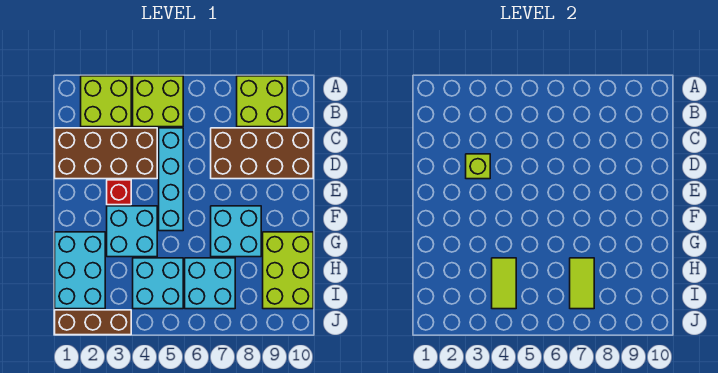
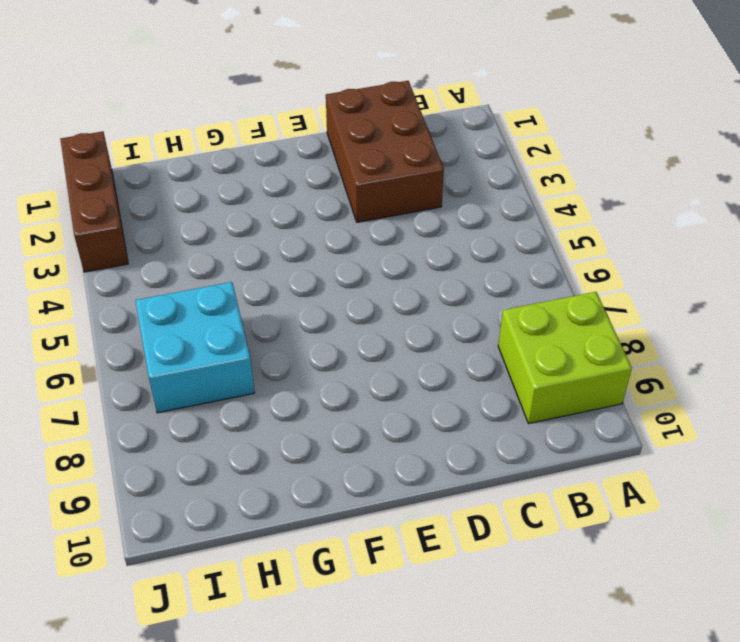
brown brick C1:D3 level 1 -> brown brick C1:D4 level 1
none -> lime brick A2:B3 level 1
none -> lime brick A4:B5 level 1
none -> cyan brick C5:F5 level 1

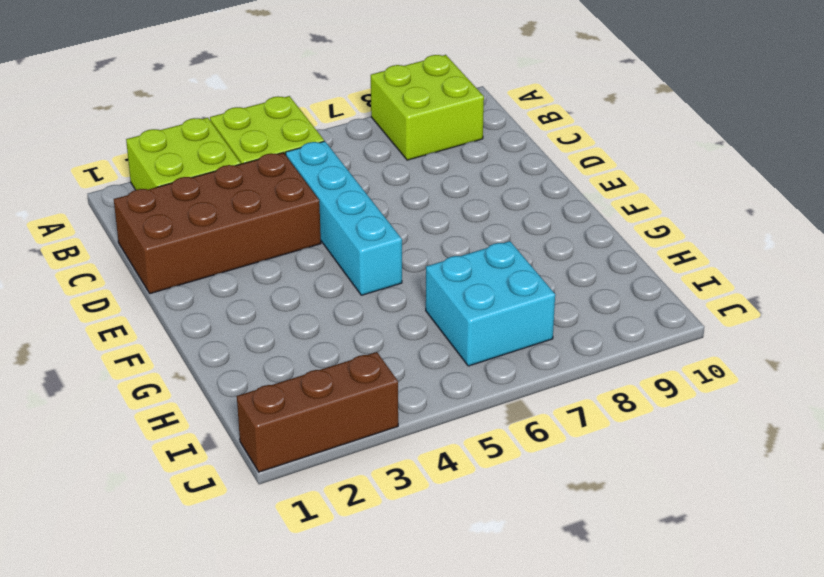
none -> brown brick C7:D10 level 1
none -> red brick E3 level 1
none -> cyan brick F3:G4 level 1

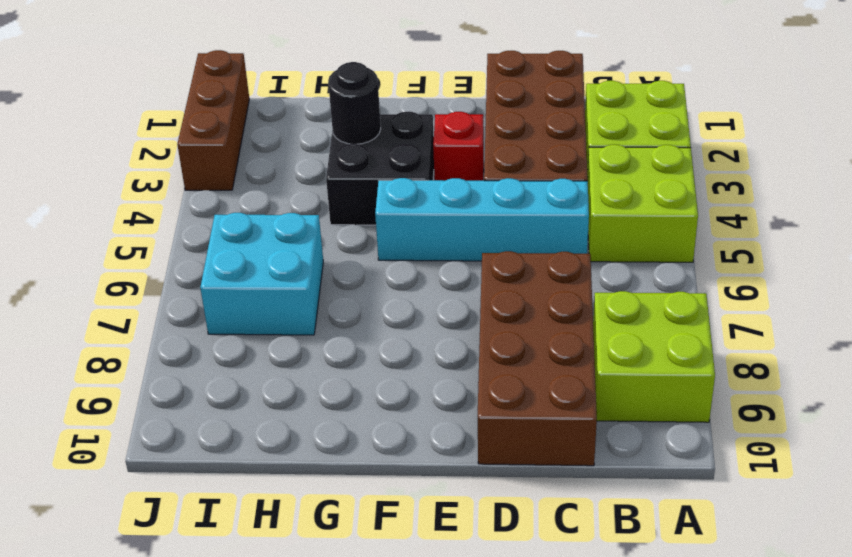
black brick F3:G4 level 1 -> cyan brick F3:G4 level 1
black round brick G3 level 2 -> none
none -> cyan brick F7:G8 level 1
none -> cyan brick G1:I2 level 1
none -> lime brick G9:I10 level 1

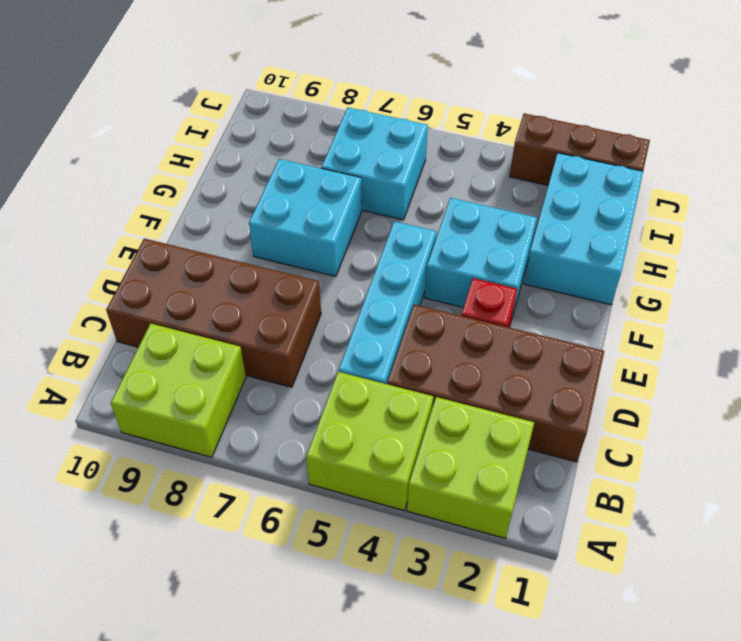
none -> lime brick G9:I10 level 1
none -> cyan brick H4:I5 level 1
none -> lime brick D3 level 2

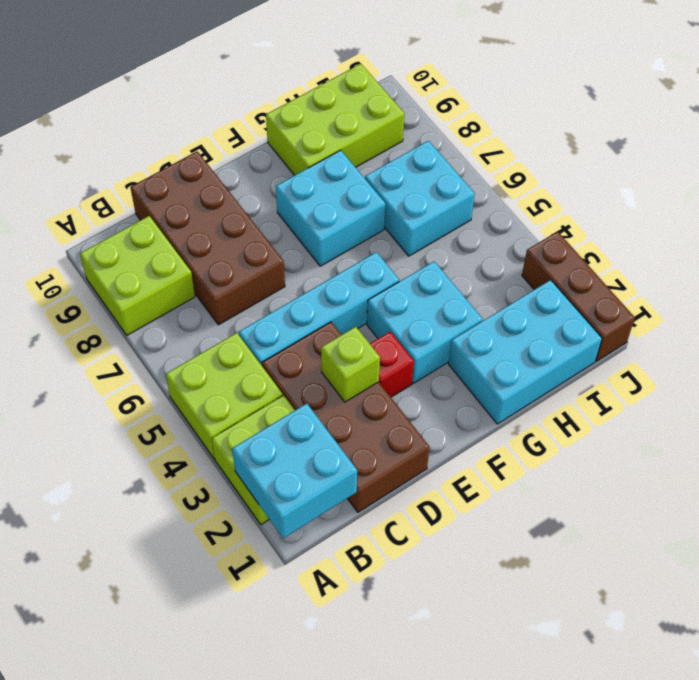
cyan brick A1:B2 level 2 -> cyan brick H4:I5 level 1
none -> lime tile H4:I4 level 2
none -> lime tile H7:I7 level 2

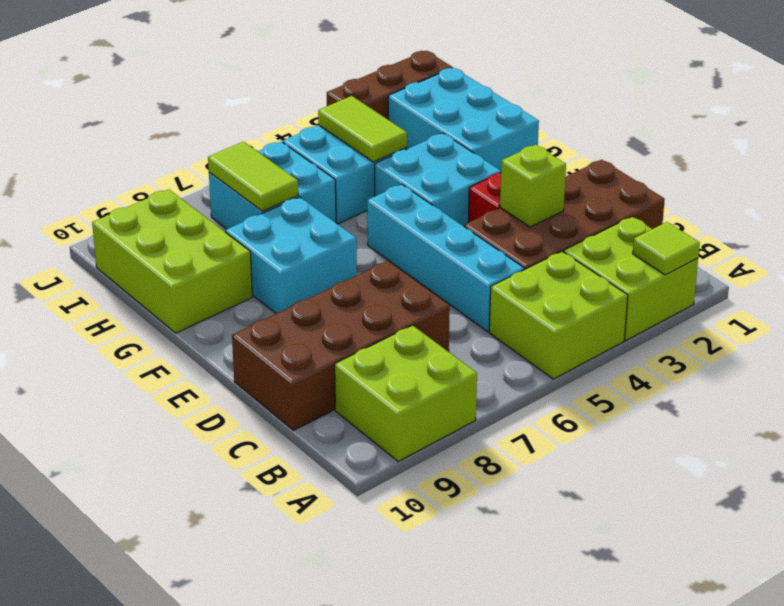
lime tile A2 level 2 -> none

